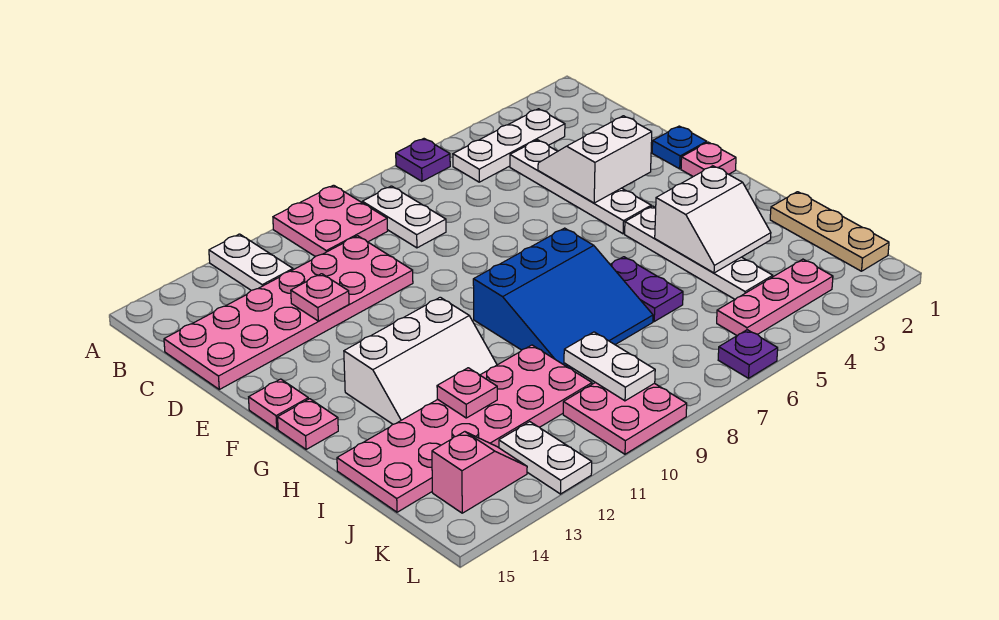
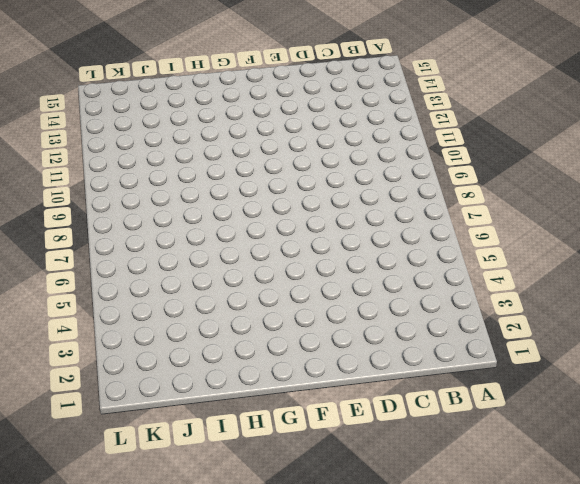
none -> purple plate A6 level 1
none -> pink plate A9:B10 level 1
none -> white plate A12:B12 level 1

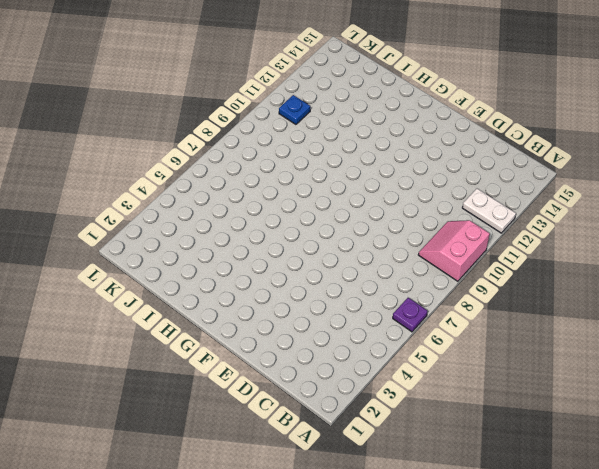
pink slope A9:B10 level 1 top A -> pink plate A9:B10 level 1
blue plate K11 level 1 -> blue plate E1 level 1
none -> white plate B3:B5 level 1
none -> white plate B8:C8 level 1
none -> white plate C4:F4 level 1

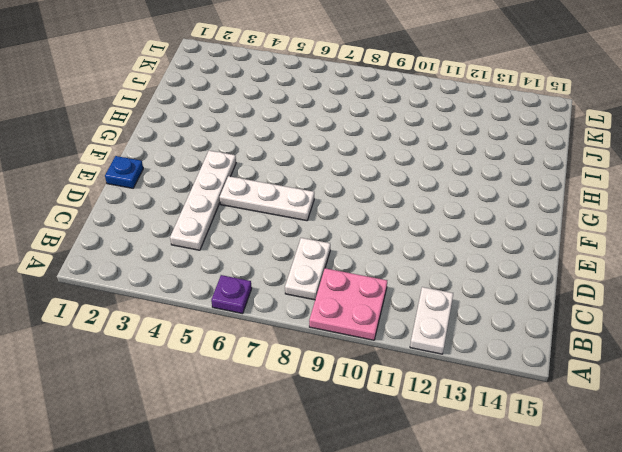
white plate E5:E7 level 1 -> white plate B3:B5 level 1
none -> pink plate C10:D15 level 1
none -> pink plate F1 level 1
none -> pink plate F15 level 1

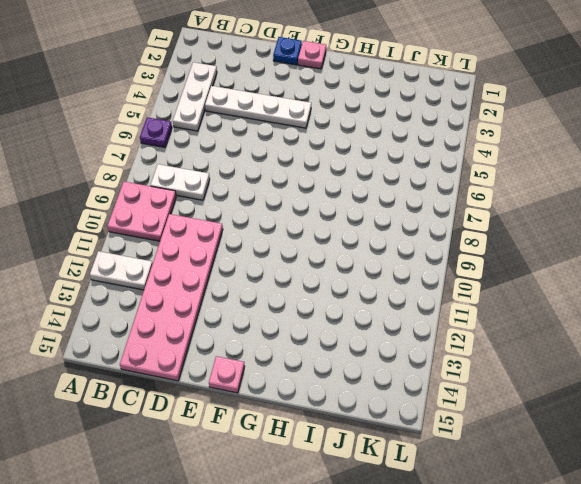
none -> white plate G4:J4 level 1
none -> blue slope G7:I9 level 1 top G
none -> white slope G11:H13 level 1 top G

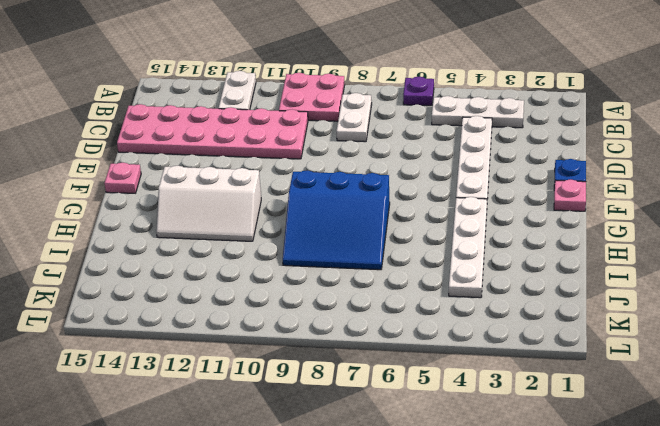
none -> pink plate G15 level 1
none -> purple plate H6:I6 level 1
none -> tan plate I1:K1 level 1

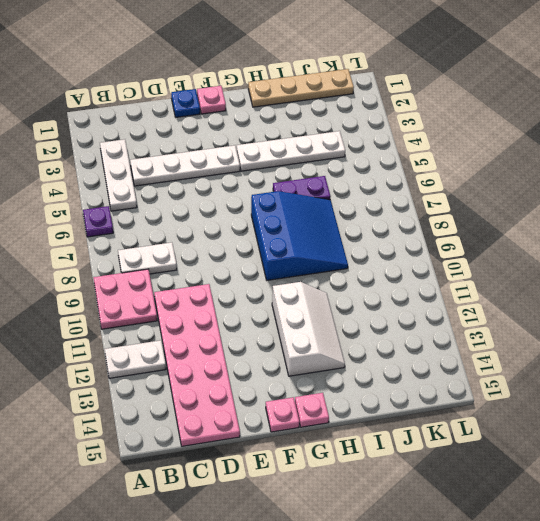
tan plate H1:K1 level 1 -> tan plate I1:K1 level 1
none -> pink plate I10:J15 level 1
none -> pink plate K3:K5 level 1
none -> pink plate K9:L10 level 1

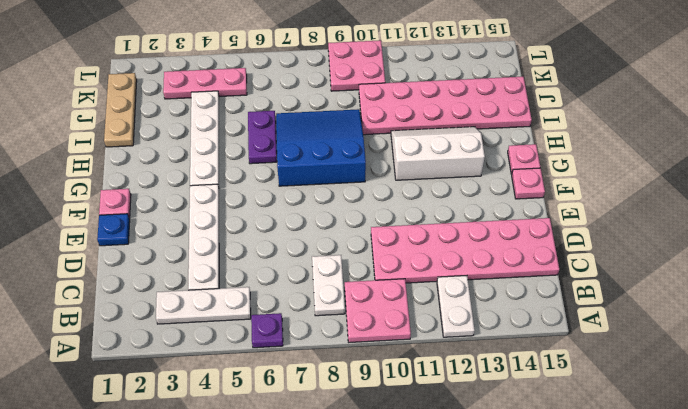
none -> white plate K12:L12 level 1
none -> pink slope K13:K14 level 1 top 14
none -> purple plate L6 level 1

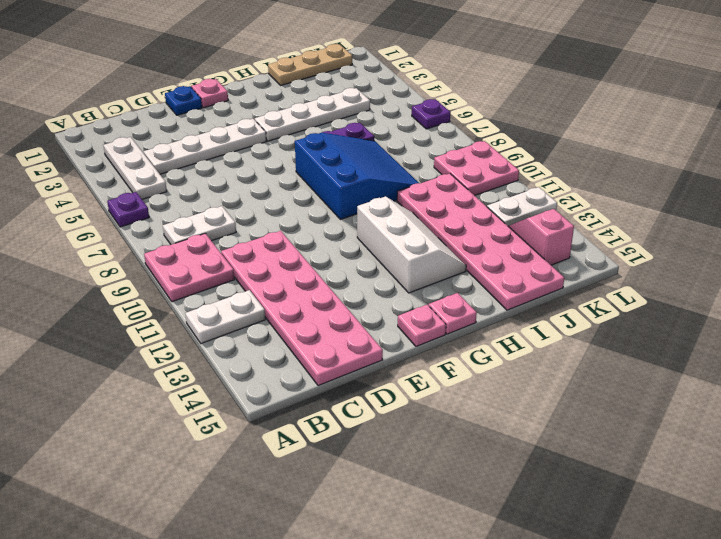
none -> pink plate K3:K5 level 1
none -> white slope D3:E4 level 2 top E
none -> pink plate D12 level 2

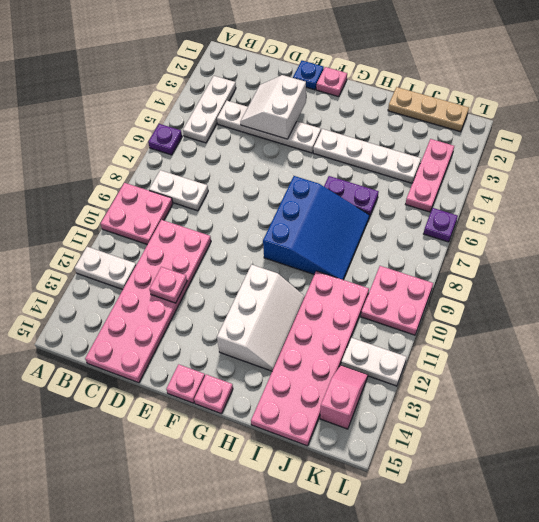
none -> white slope H3:I4 level 2 top H
none -> pink plate I12 level 2
none -> white plate J9:K9 level 2

